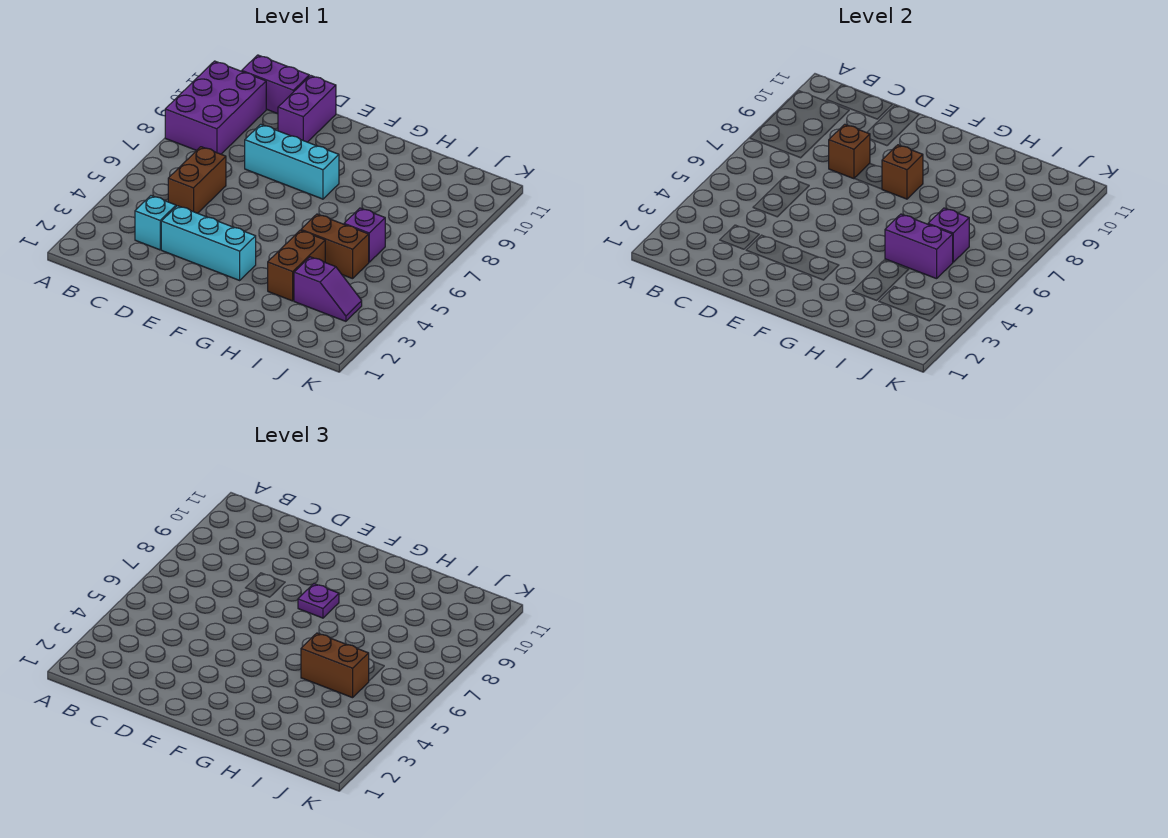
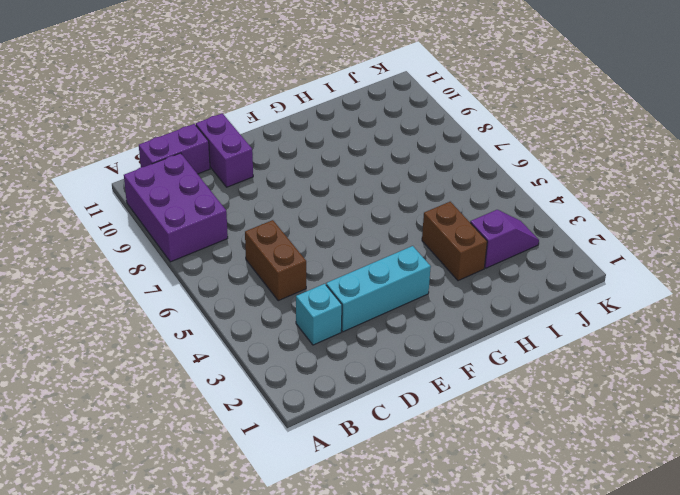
none -> cyan brick D8:F8 level 1
none -> brown brick H5:I5 level 1
none -> purple brick I6 level 1

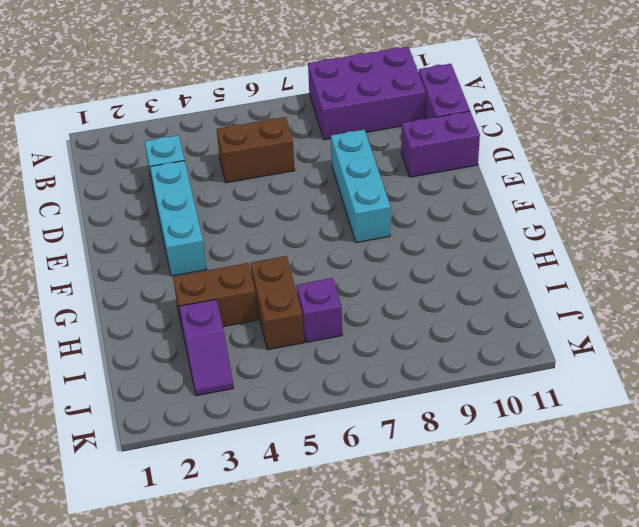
none -> brown brick D8 level 2
none -> brown brick F8 level 2
none -> purple brick H5:I5 level 2

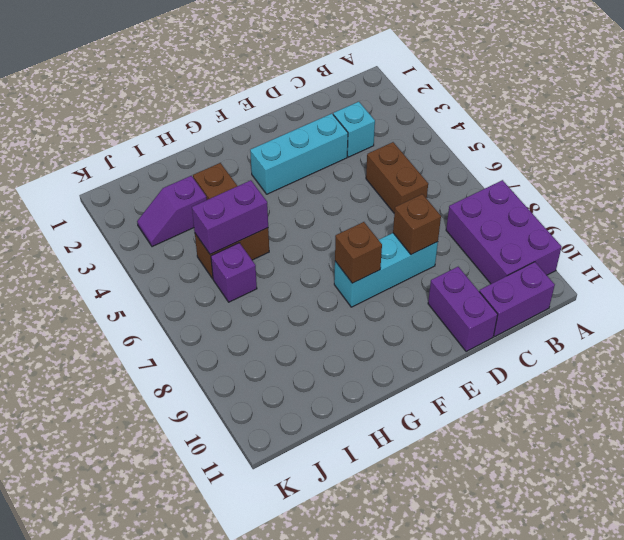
none -> purple brick I6 level 2
none -> purple plate F8 level 3
none -> brown brick H5:I5 level 3

